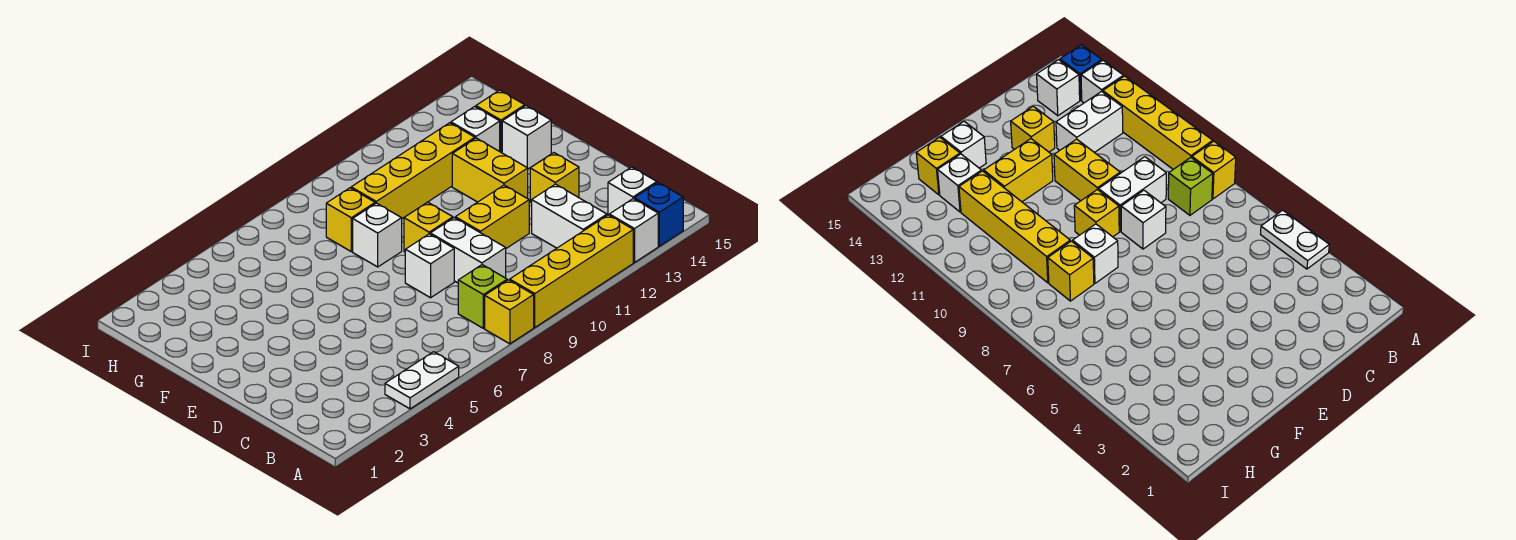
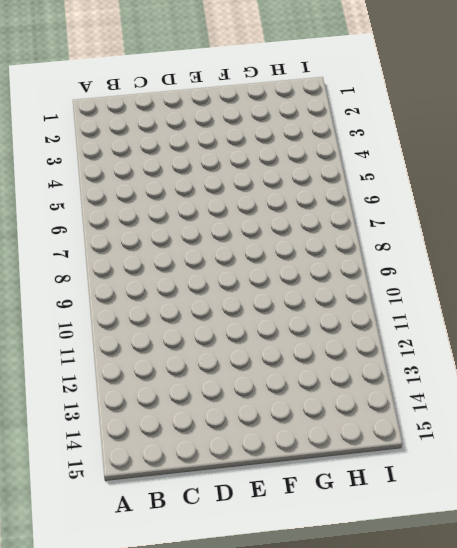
none -> white plate A4:A5 level 1
none -> yellow brick A8 level 1
none -> yellow brick A9:A12 level 1

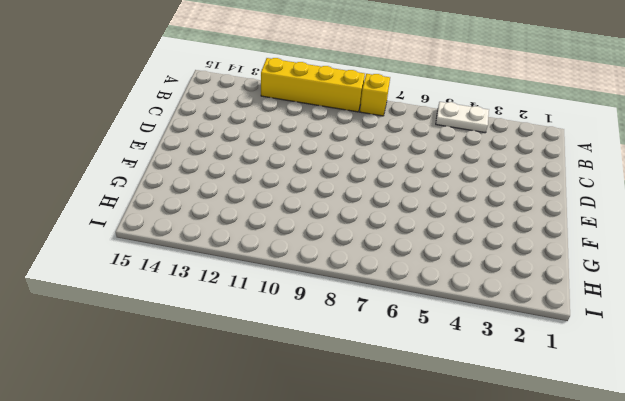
none -> white brick A13 level 1
none -> blue brick A14 level 1
none -> lime brick B8 level 1

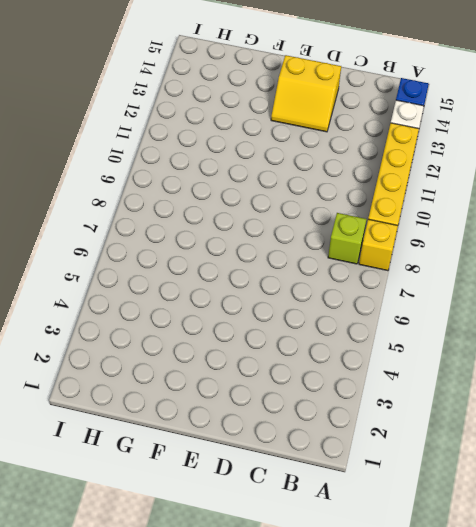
yellow slope D13:E14 level 1 top 14 -> yellow brick D13 level 1
none -> white plate A4:A5 level 1
none -> white brick B12:C12 level 1
none -> white brick B14 level 1

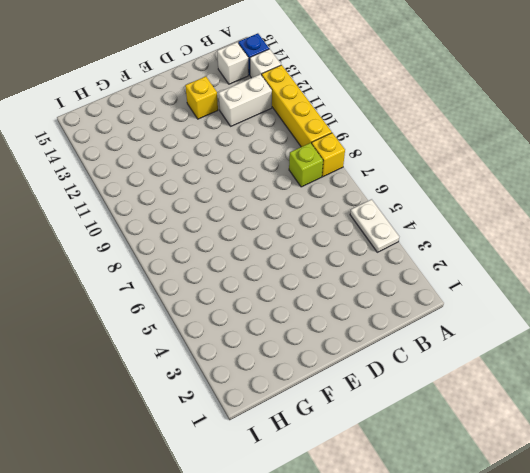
none -> white brick C9:D9 level 1
none -> white brick D8 level 1
none -> yellow brick D10:D11 level 1

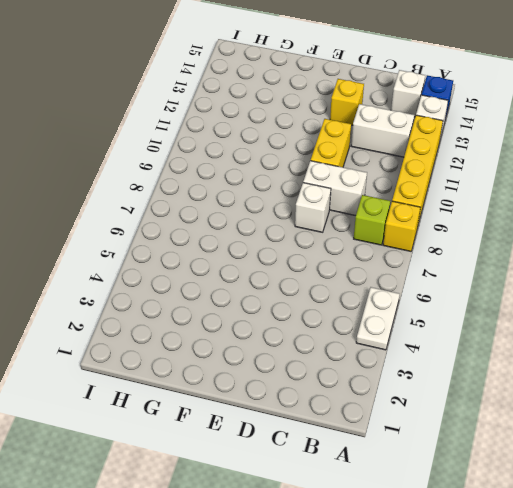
none -> yellow brick E9 level 1
none -> yellow brick E12:F12 level 1
none -> white brick F8 level 1

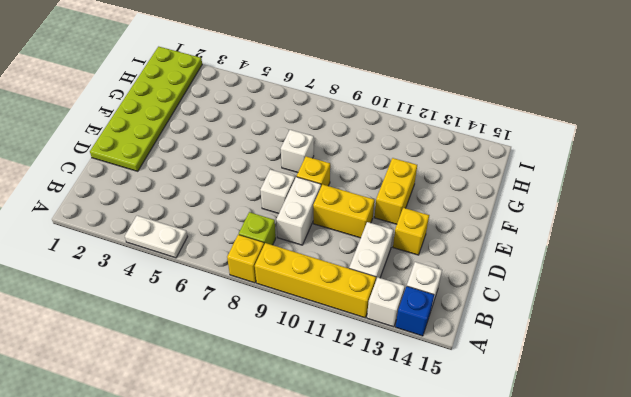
lime plate D1:I2 level 1 -> none
none -> white brick F14 level 1
none -> yellow brick G8 level 1
none -> yellow brick G9:G12 level 1

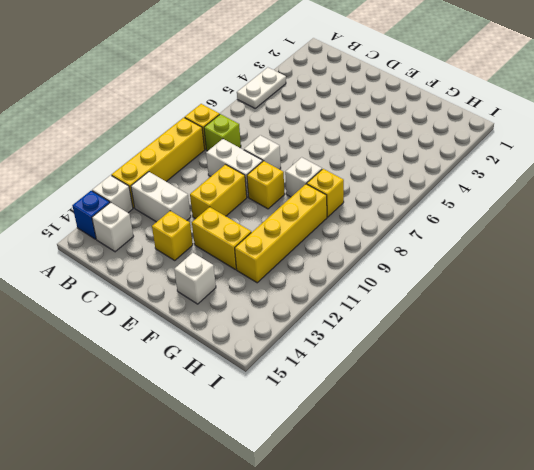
none -> white brick G13 level 1
none -> yellow brick G14 level 1

